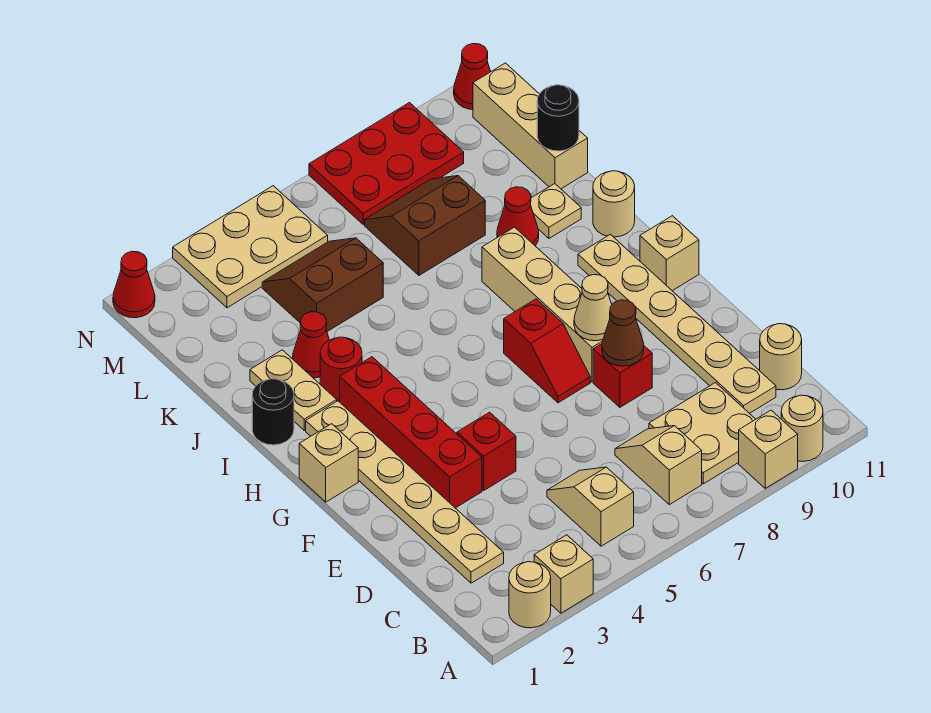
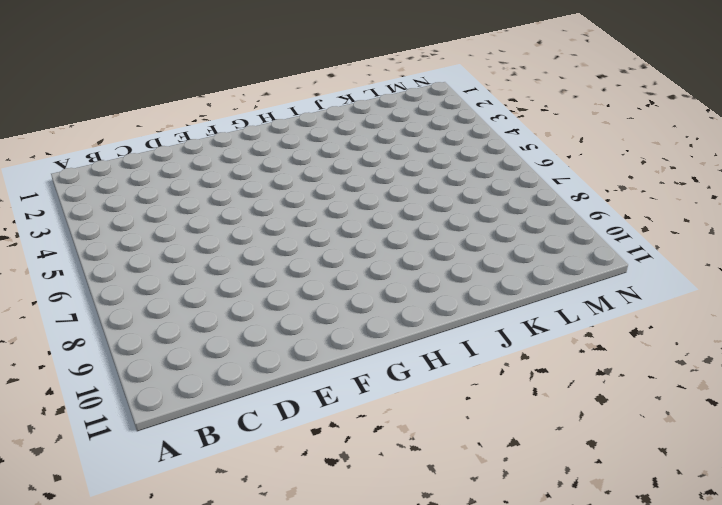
none -> tan round brick A2 level 1
none -> tan brick A3 level 1
none -> tan brick A9 level 1
none -> tan round brick A10 level 1

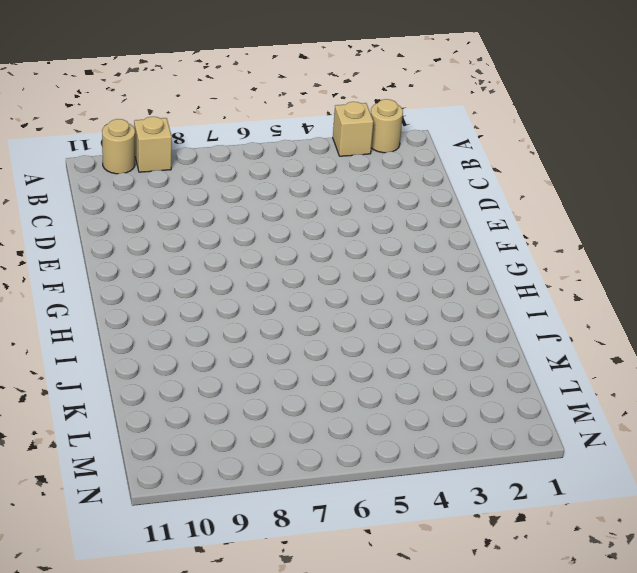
none -> tan slope B5:C5 level 1 top B
none -> tan slope B7:C7 level 1 top B
none -> tan plate B8:C9 level 1
none -> tan plate C2:H2 level 1

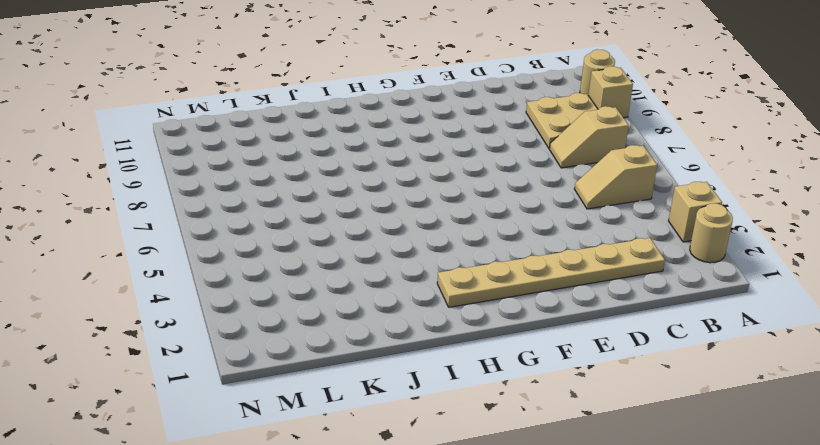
none -> tan plate C10:H10 level 1
none -> tan round brick C11 level 1
none -> red brick E3:H3 level 1
none -> red brick E4 level 1

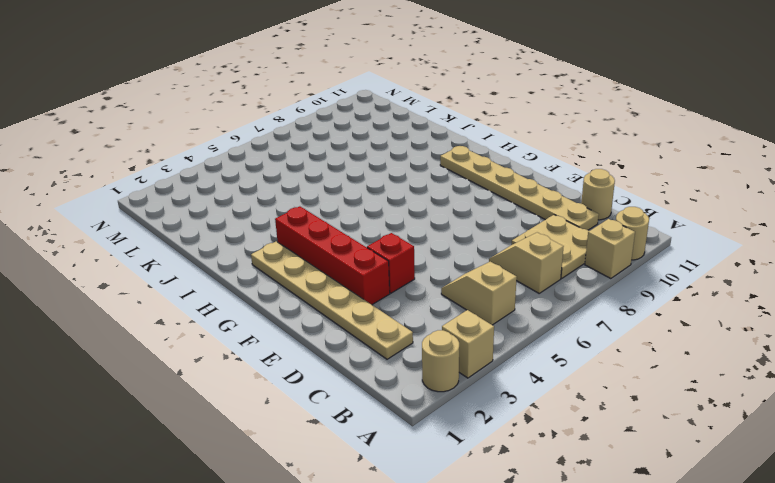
none -> red brick E8 level 1
none -> red slope F7:G7 level 1 top G
none -> tan brick F8:I8 level 1
none -> tan brick G1 level 1

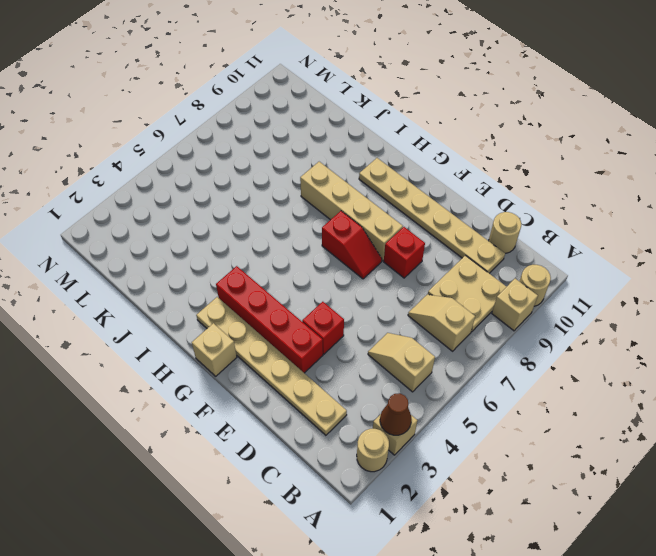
brown cone A3 level 2 -> brown cone E8 level 2
none -> tan brick G11 level 1
none -> black round brick I1 level 1
none -> tan plate I2:J2 level 1
none -> red round brick I3 level 1

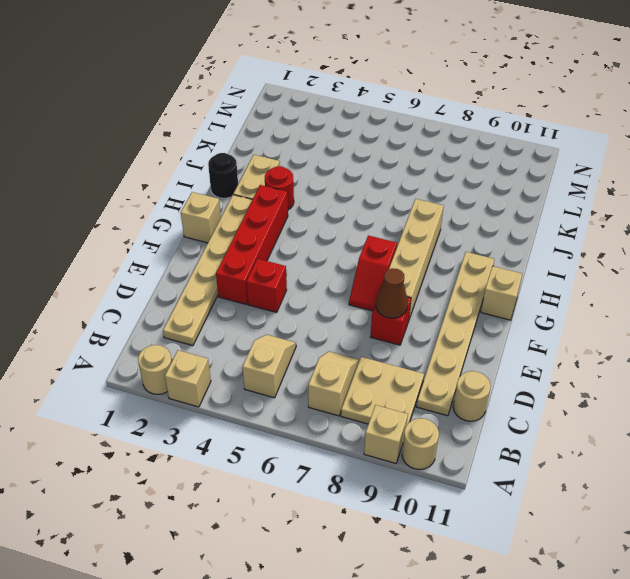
none -> tan round brick I11 level 1
none -> red cone J3 level 1
none -> red cone J9 level 1
none -> tan plate J10 level 1

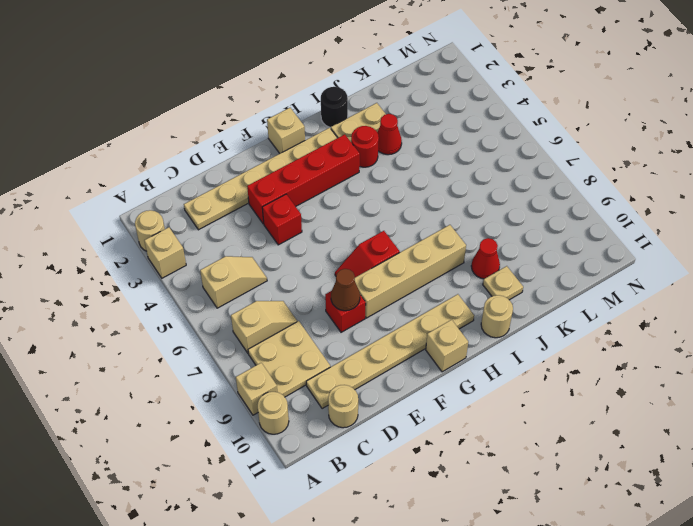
none -> brown slope K4:L5 level 1 top K
none -> brown slope K7:L8 level 1 top K
none -> tan brick K11:M11 level 1
none -> tan plate M3:N5 level 1

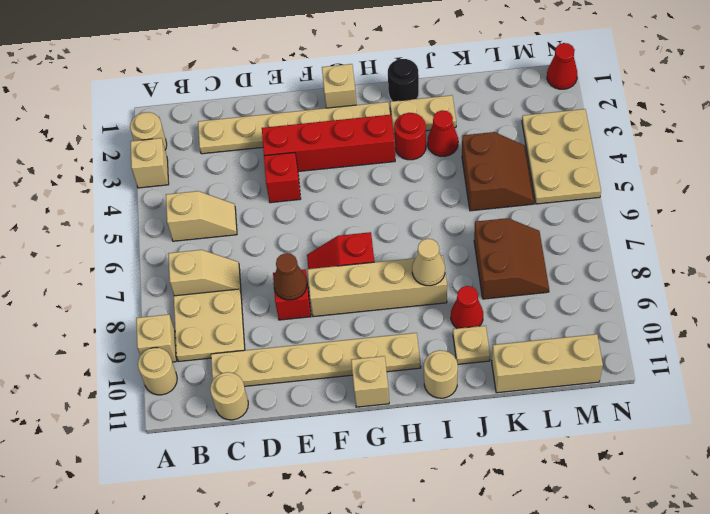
tan cone I8 level 2 -> tan cone F8 level 2
none -> red plate M7:N9 level 1
none -> red cone N11 level 1
none -> black round brick K11 level 2

